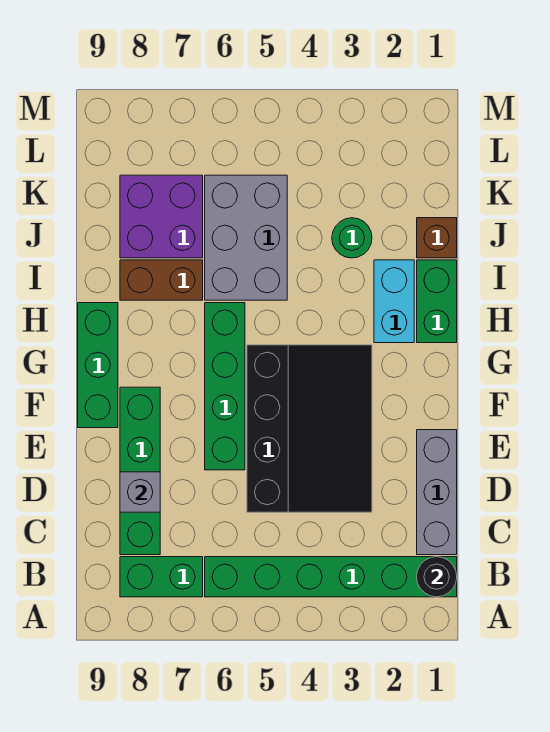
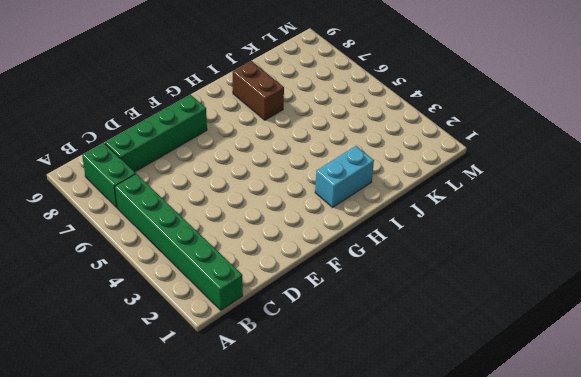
none -> grey brick C1:E1 level 1
none -> black slope D3:G5 level 1 top 5
none -> green brick E6:H6 level 1

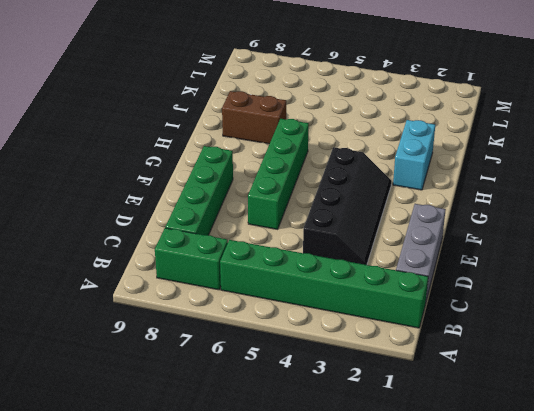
black slope D3:G4 level 1 top 4 -> black slope D3:G5 level 1 top 5
none -> green brick F9:H9 level 1
none -> green brick H1:I1 level 1
none -> grey brick I5:K6 level 1

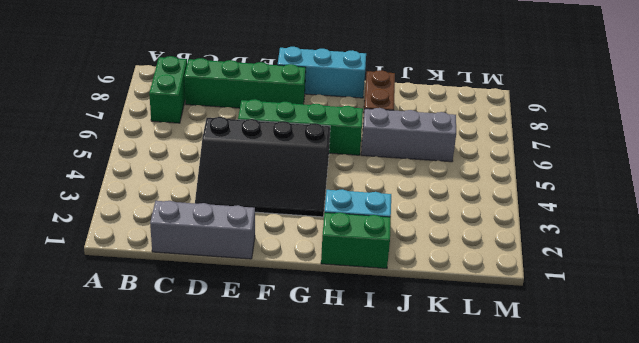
cyan brick F9:H9 level 1 -> green brick F9:H9 level 1
grey brick I6:K6 level 1 -> grey brick I5:K6 level 1
none -> green brick B1:B6 level 1
none -> brown brick J1 level 1
none -> green round brick J3 level 1

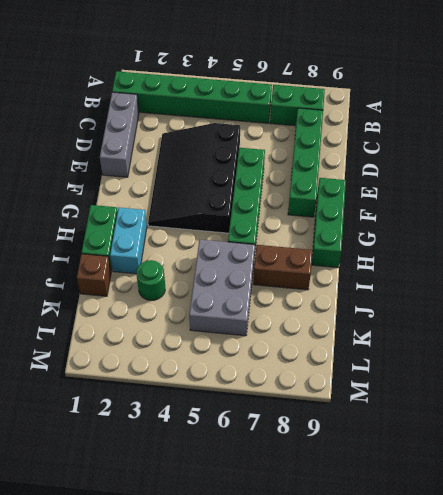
none -> purple brick J7:K8 level 1
none -> black round brick B1 level 2
none -> grey brick D8 level 2

